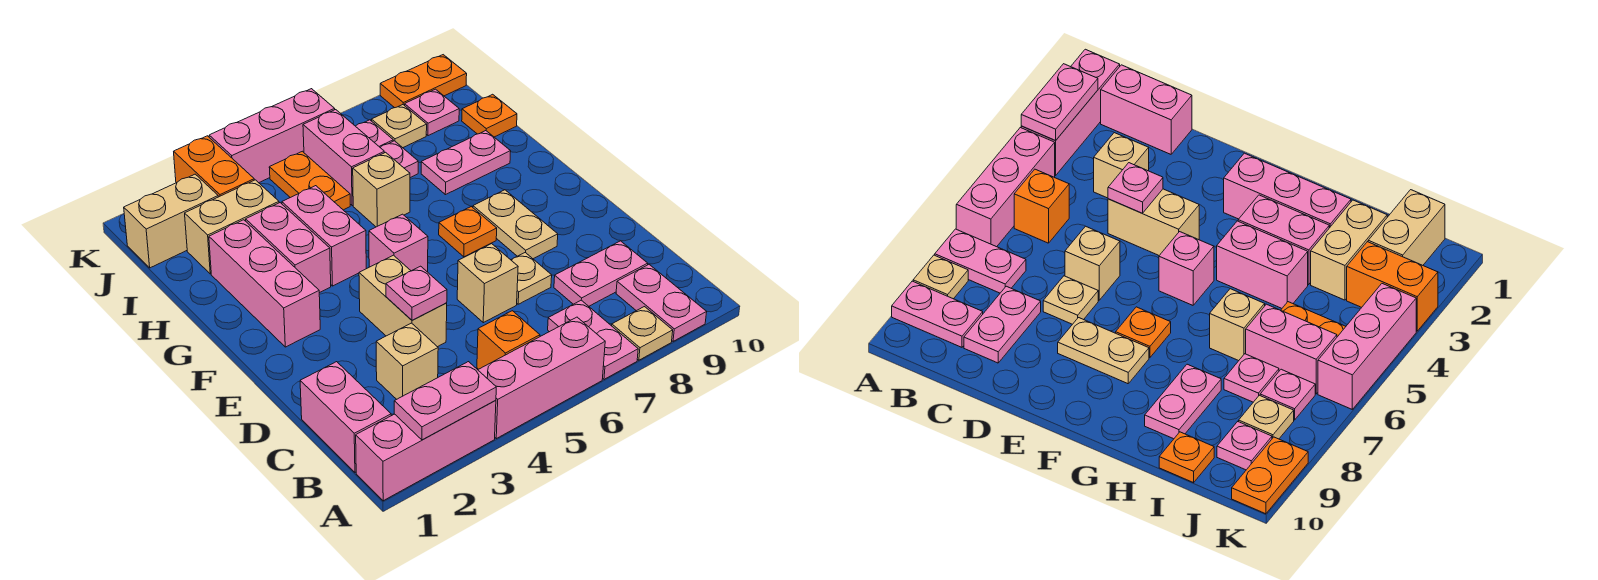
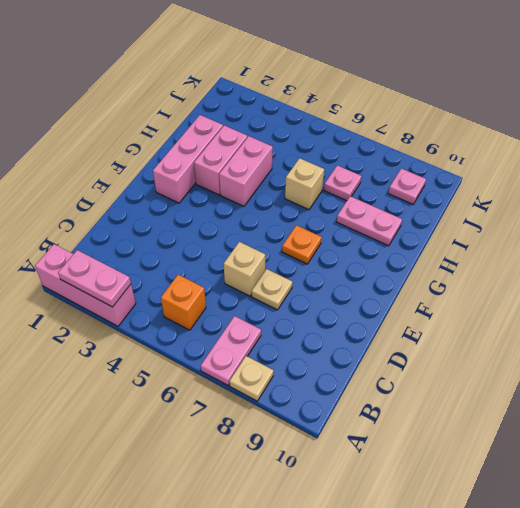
none -> pink brick A4:A6 level 1
none -> pink plate A9:B9 level 1
none -> pink brick B1:C1 level 1
none -> tan brick C3 level 1

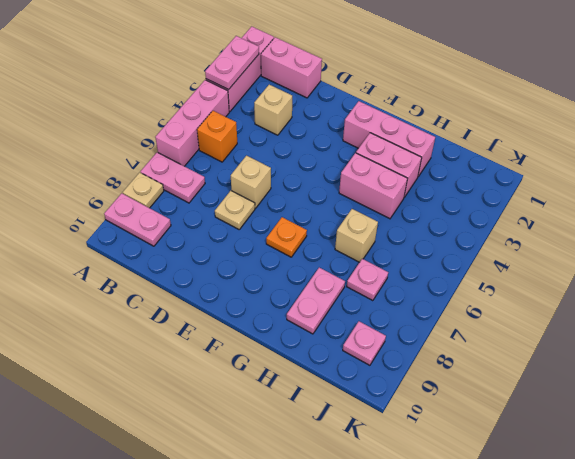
none -> pink plate C8:C9 level 1
none -> tan brick D4:E4 level 1
none -> tan plate E8:F8 level 1
none -> pink brick F5 level 1

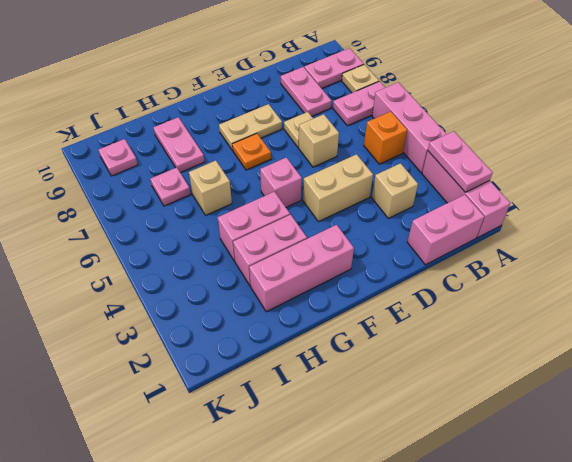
none -> tan brick I2:I3 level 1
none -> orange plate I5:J5 level 1
none -> pink brick I6:J6 level 1
none -> orange plate I10 level 1

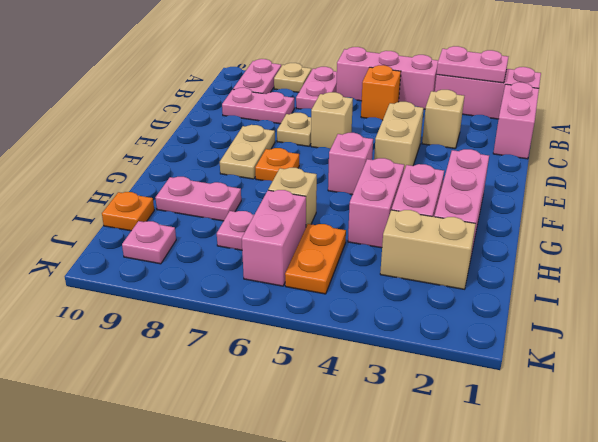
none -> tan brick J1:J2 level 1
none -> orange brick J3:K3 level 1
none -> pink plate J7 level 1
none -> tan plate J8 level 1

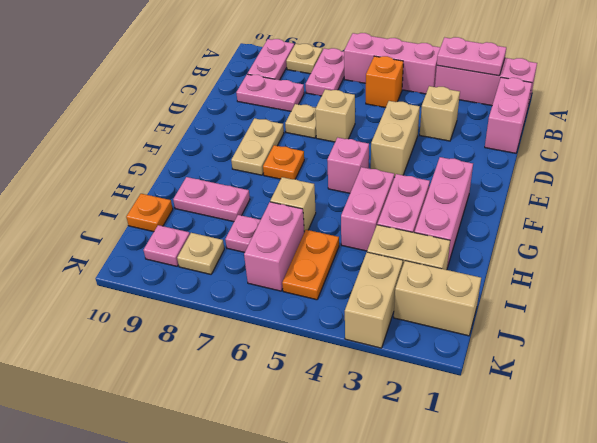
tan brick J3:K3 level 1 -> orange brick J3:K3 level 1
none -> pink plate J7 level 1
none -> pink brick K4:K6 level 1
none -> orange plate K9:K10 level 1
none -> pink plate D4 level 2

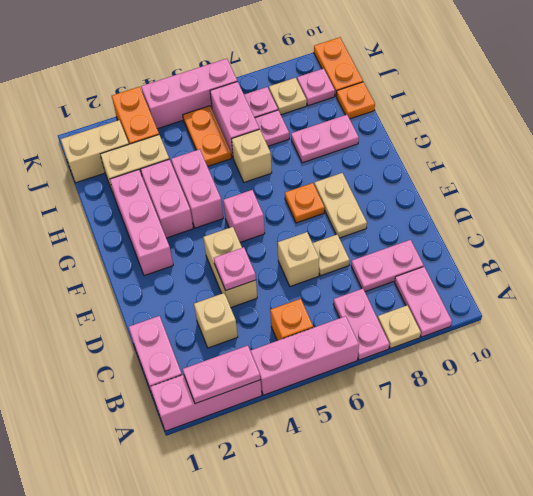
orange plate J10:K10 level 1 -> orange plate K9:K10 level 1

